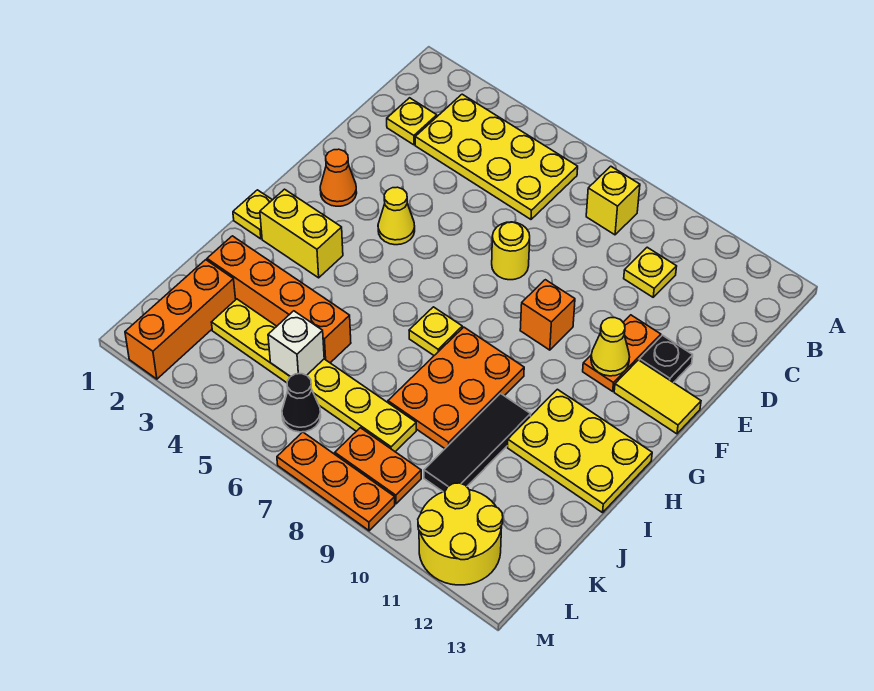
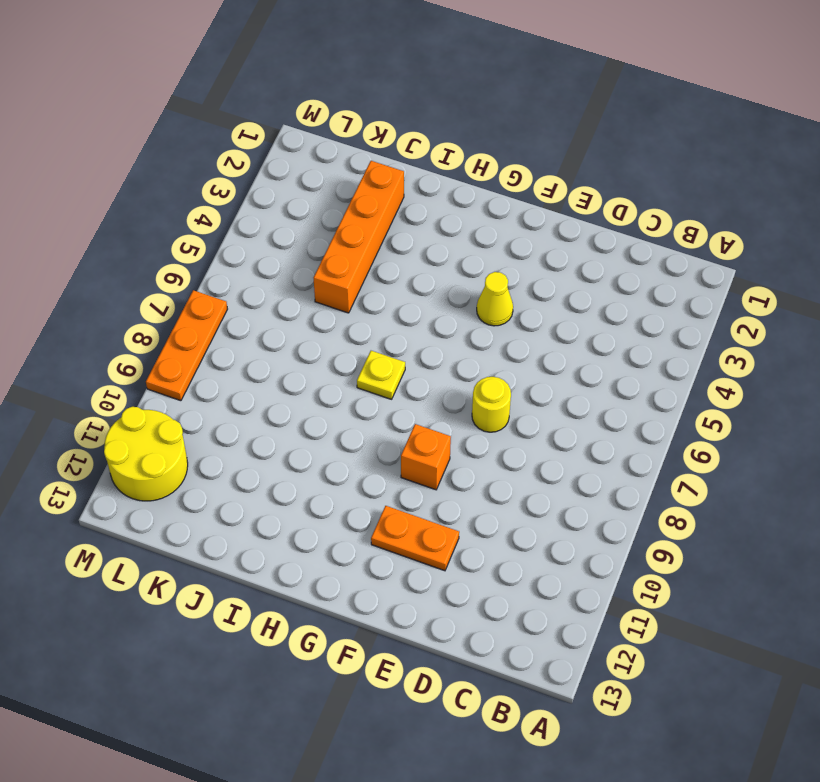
none -> yellow plate B3:C6 level 1
none -> yellow brick B8 level 1
none -> yellow plate C2 level 1

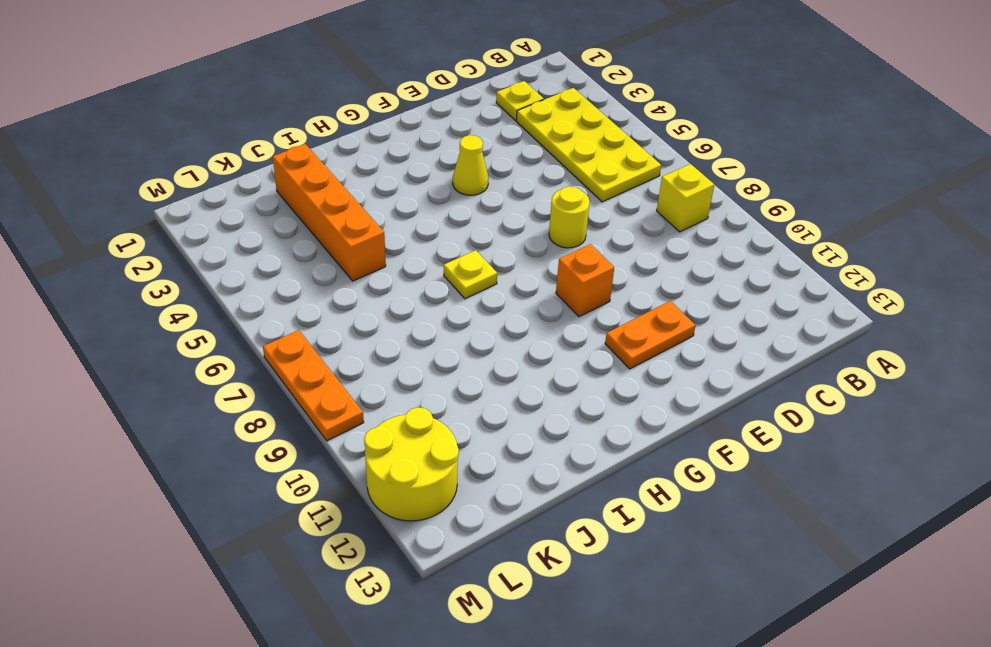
none -> yellow plate C10 level 1
none -> black plate E12 level 1
none -> orange cone F2 level 1

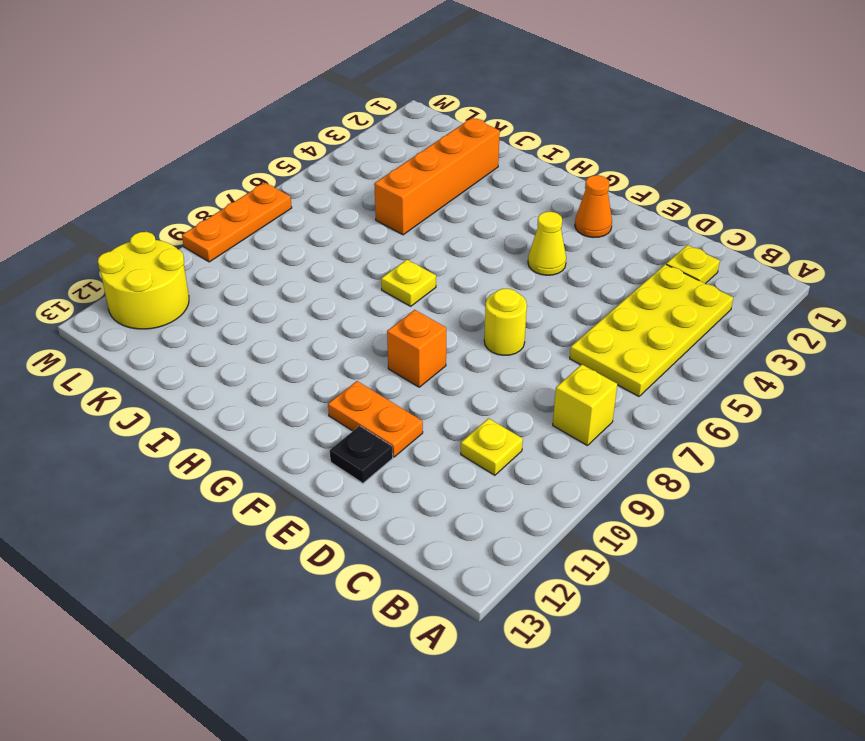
none -> yellow tile F12:F13 level 1
none -> yellow plate H1 level 1
none -> yellow brick H2:H3 level 1

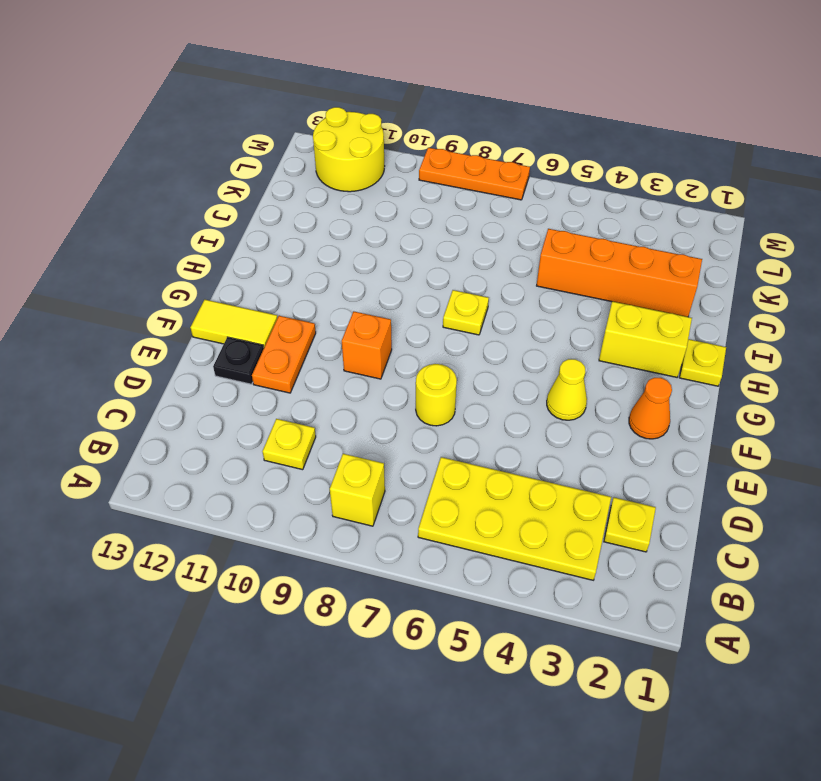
none -> orange plate H8:J9 level 1
none -> yellow plate H11:I13 level 1
none -> black tile I10:K10 level 1

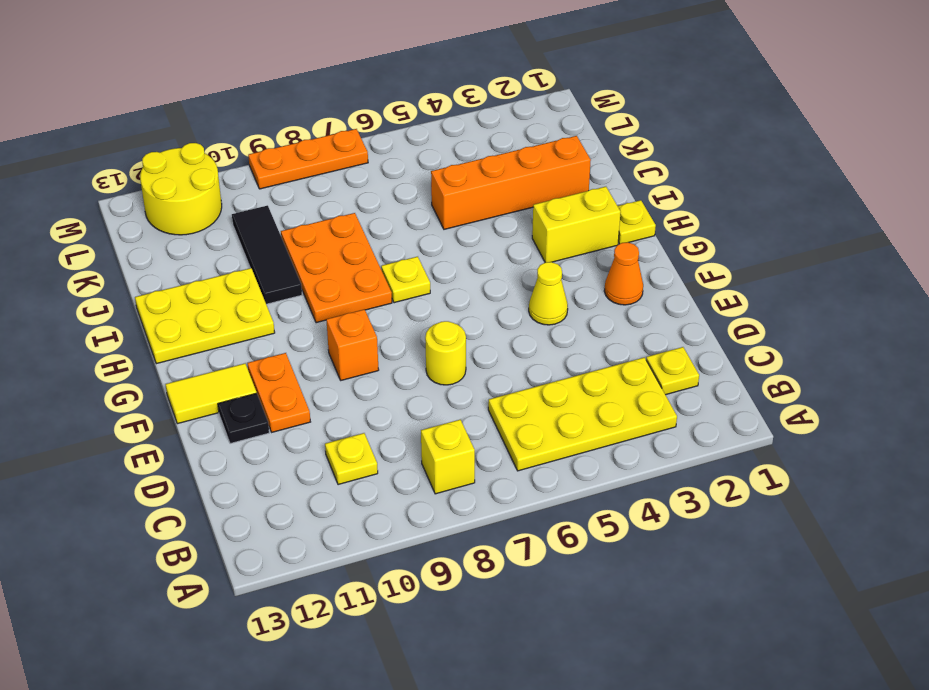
none -> orange brick K2:M2 level 1
none -> yellow plate K3:K8 level 1
none -> black cone L6 level 1

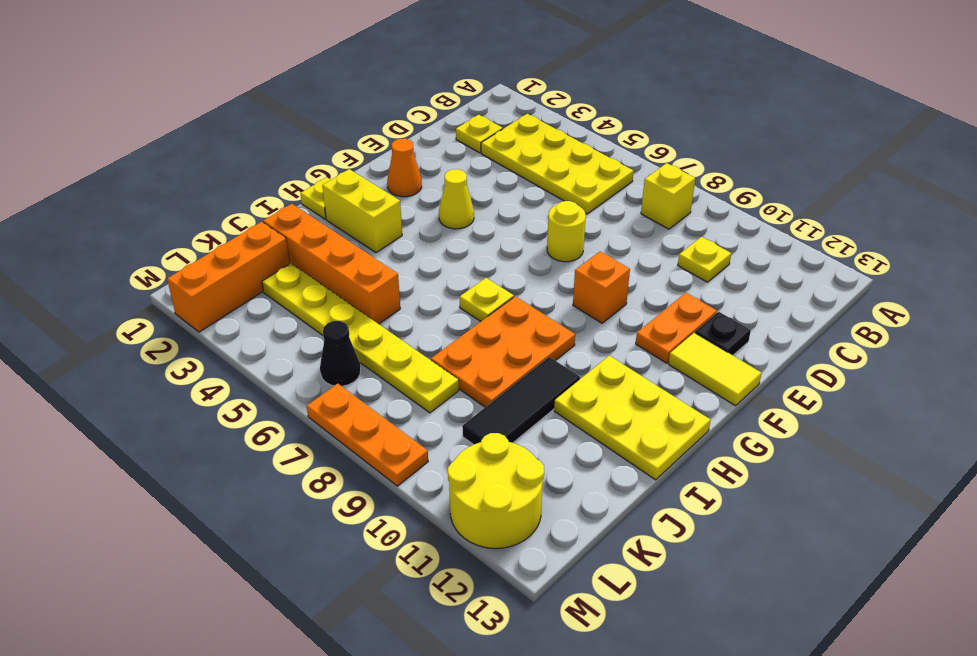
none -> orange plate L8:L9 level 1
none -> yellow cone F11 level 2
none -> white brick K5 level 2

